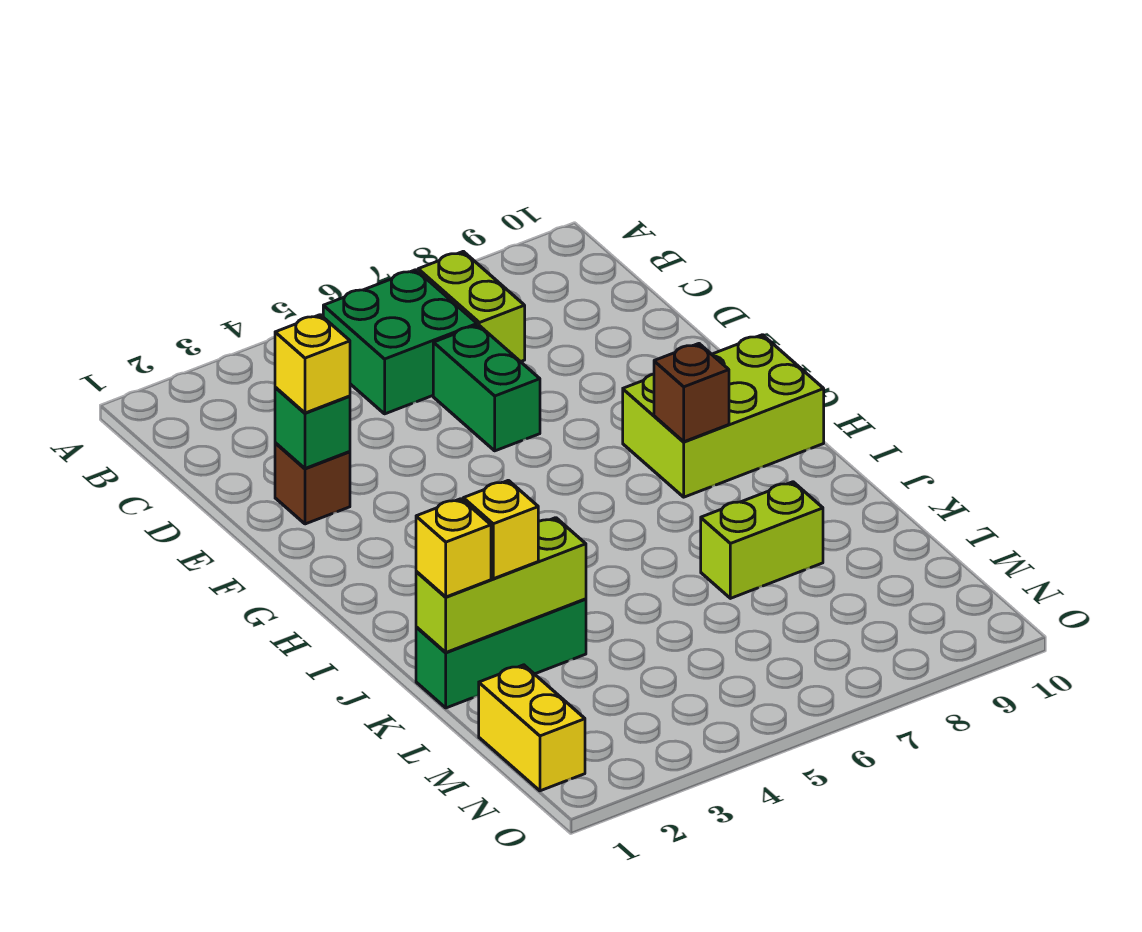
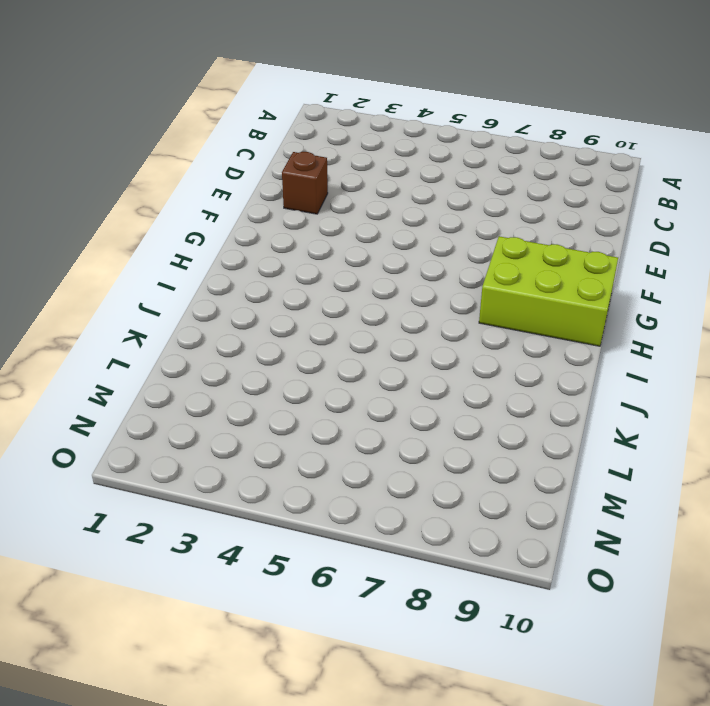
none -> green brick B5:C6 level 1
none -> lime brick B7:C7 level 1
none -> green brick D6:E6 level 1

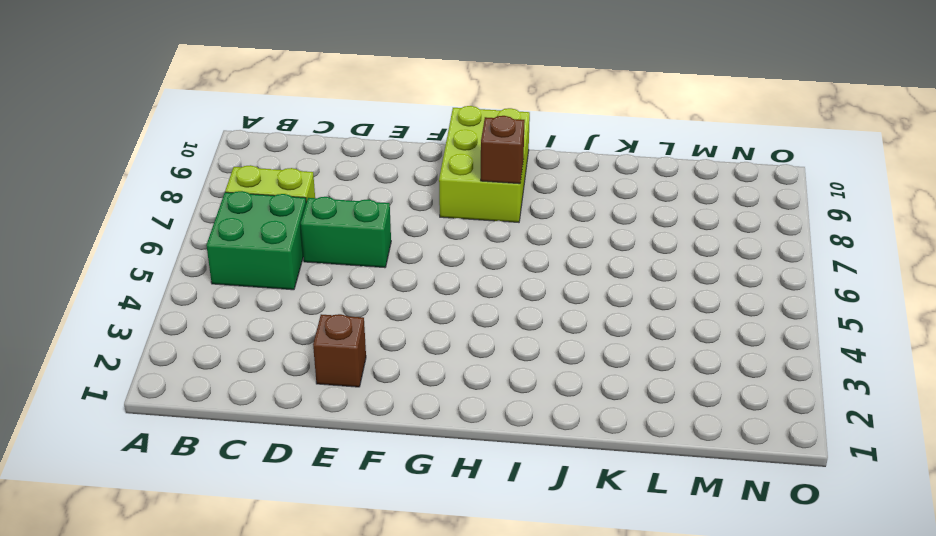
none -> green brick K1:K3 level 1
none -> lime brick K7:K8 level 1
none -> yellow brick M1:N1 level 1

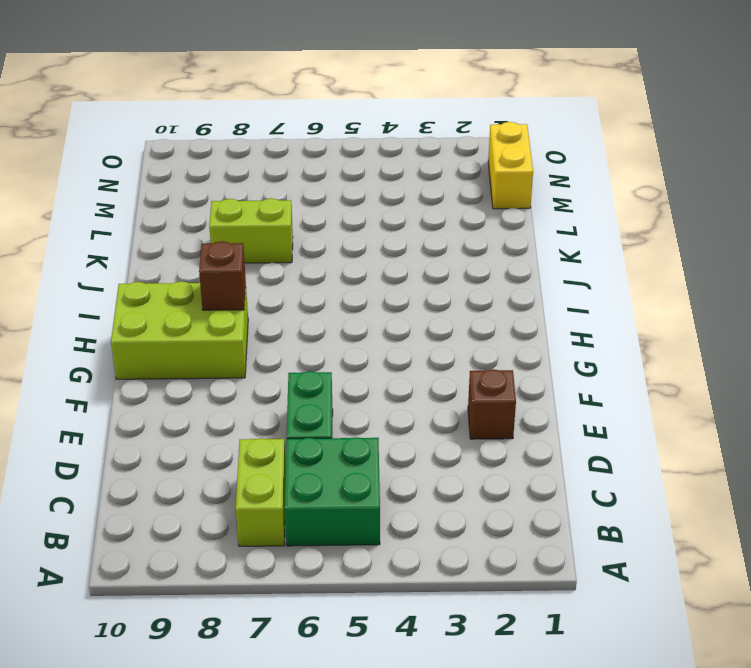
none -> green brick K1:K3 level 1
none -> green brick E2 level 2
none -> lime brick K1:K3 level 2

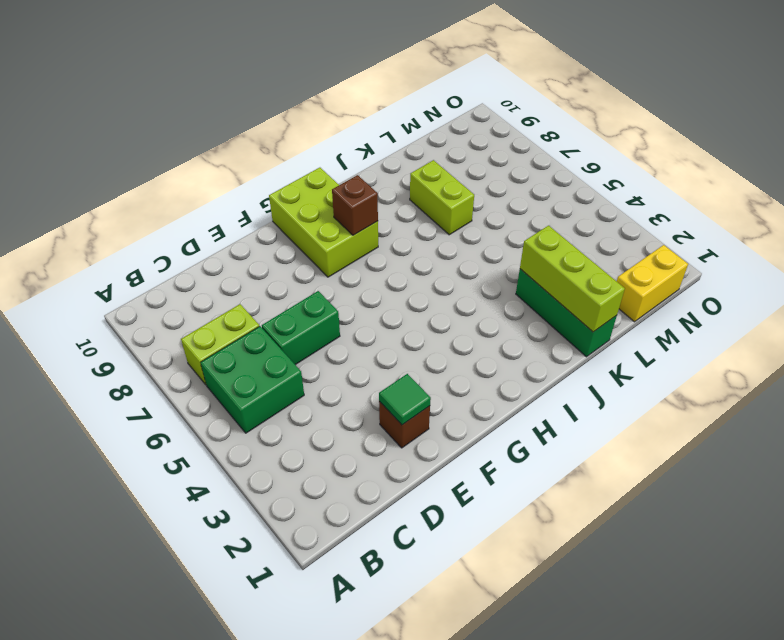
green tile E2 level 2 -> green brick E2 level 2
none -> yellow brick E2 level 3
none -> yellow brick K1 level 3
none -> yellow brick K2 level 3

